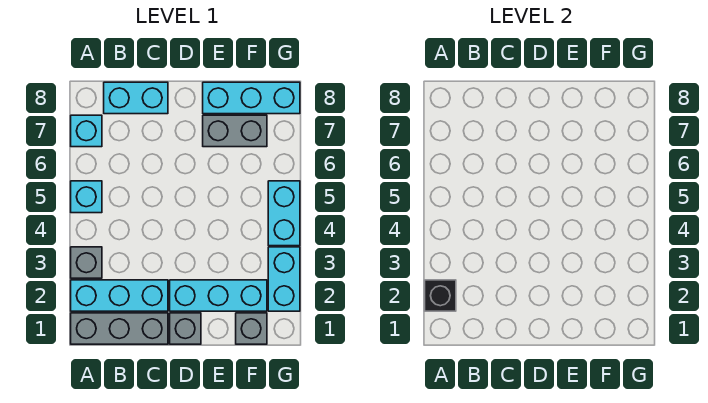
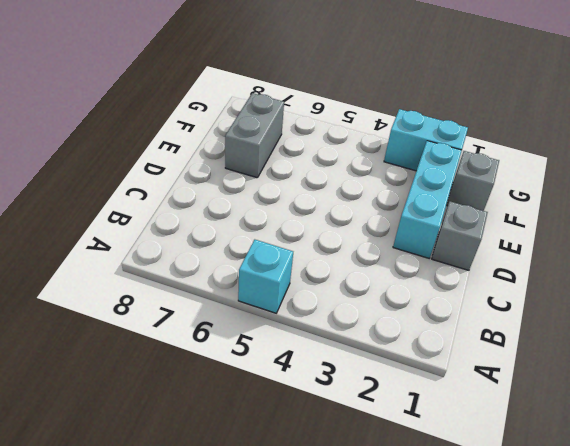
none -> grey brick A1:C1 level 1
none -> cyan brick A2:C2 level 1
none -> grey brick A3 level 1

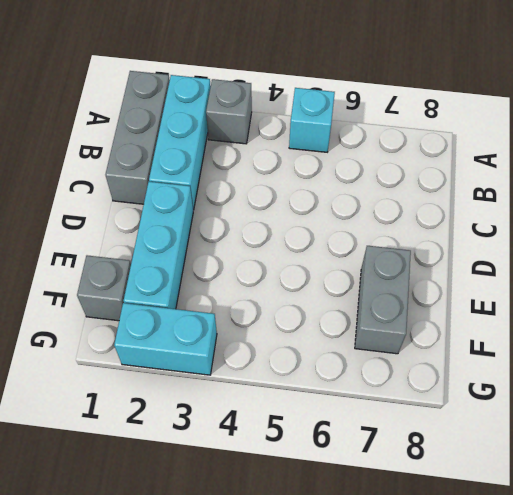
none -> cyan brick A7 level 1
none -> cyan brick B8:C8 level 1
none -> grey brick D1 level 1

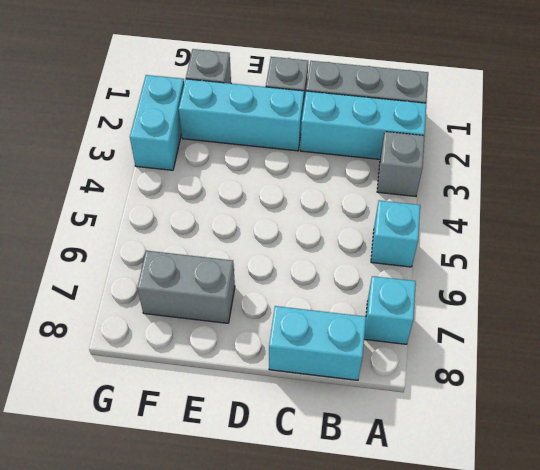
none -> cyan brick E8:G8 level 1
none -> cyan brick G4:G5 level 1
none -> black brick A2 level 2

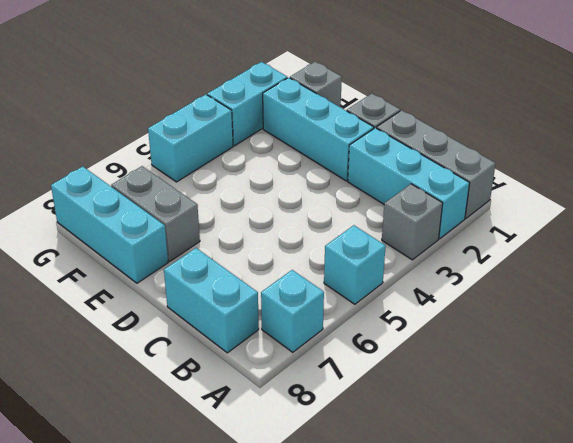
none -> black brick A2 level 2

